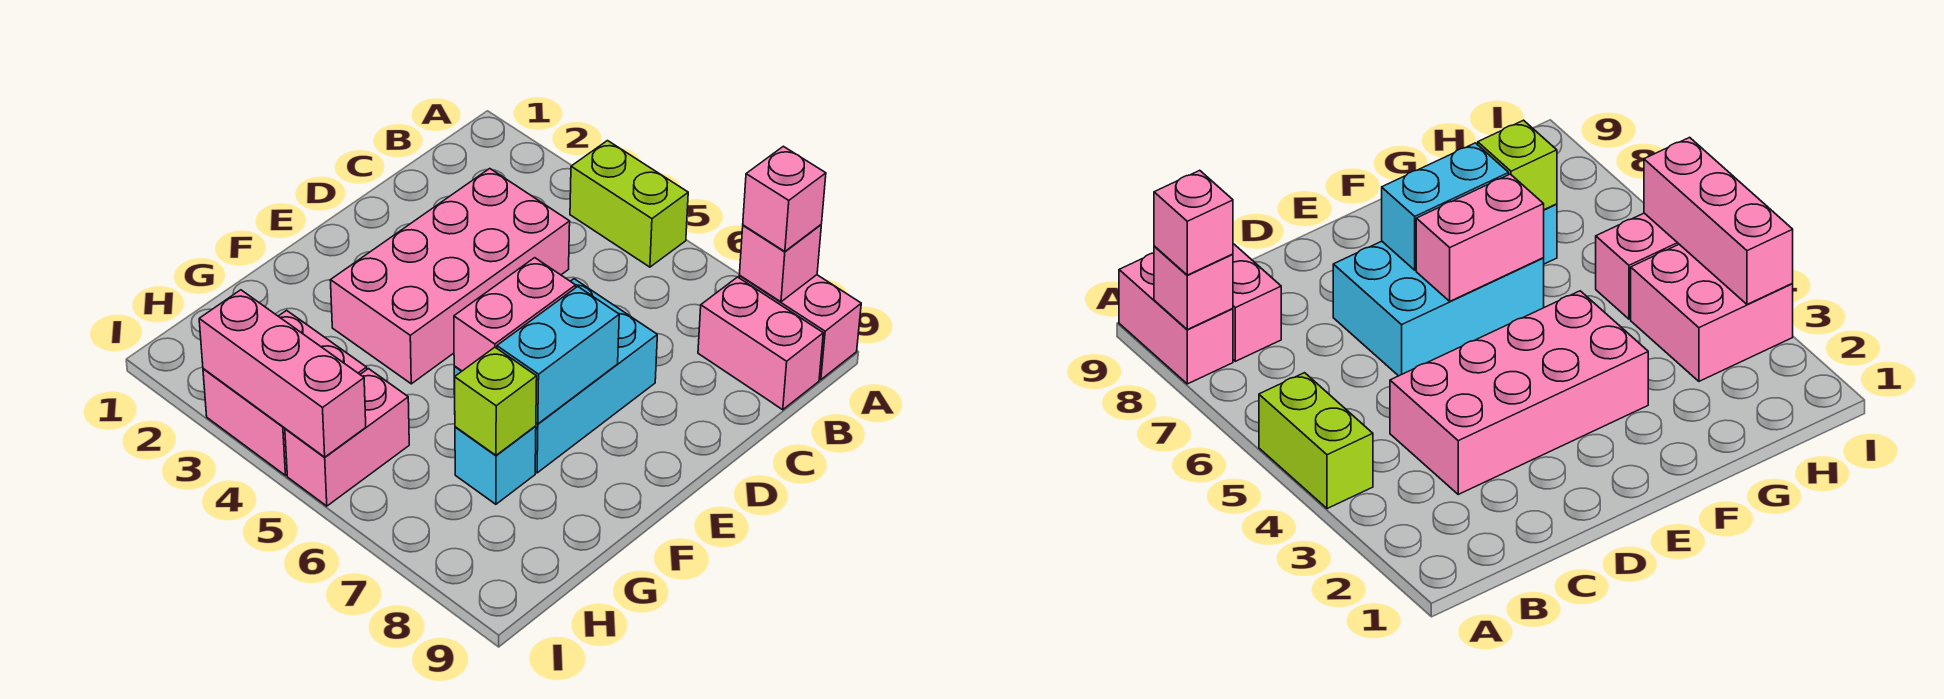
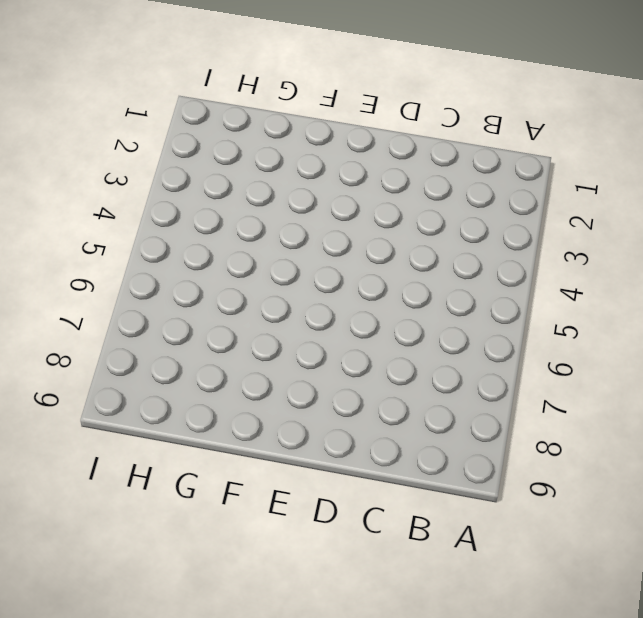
none -> lime brick A4:A5 level 1
none -> pink brick A8:A9 level 1
none -> pink brick B8:B9 level 1

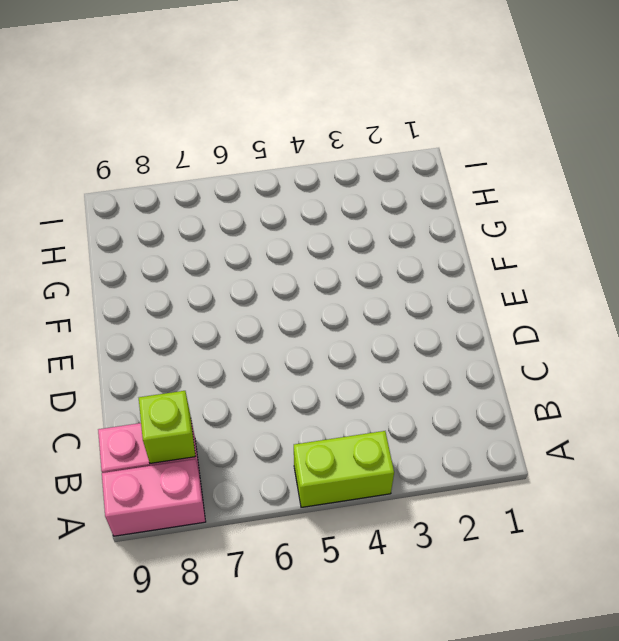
lime brick B8 level 2 -> lime brick G7 level 2
none -> pink brick C3:F4 level 1
none -> cyan brick D6:F7 level 1
none -> cyan brick G7 level 1

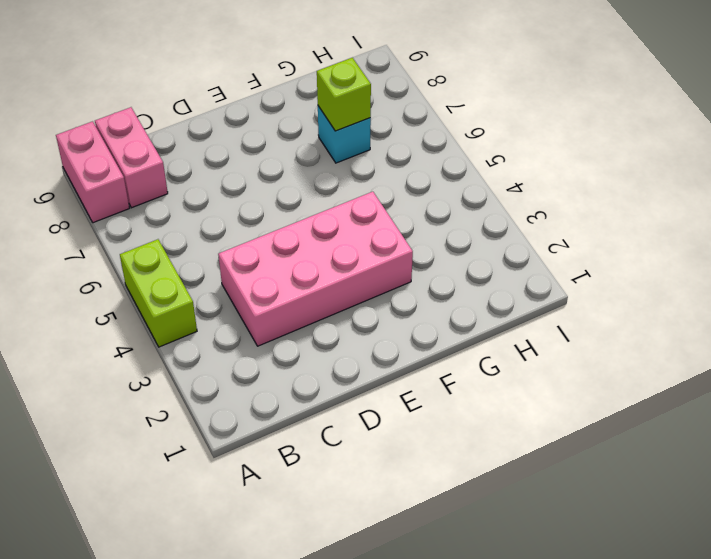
none -> cyan brick D6:F7 level 1
none -> pink brick H3:I4 level 1
none -> pink brick H5:I5 level 1

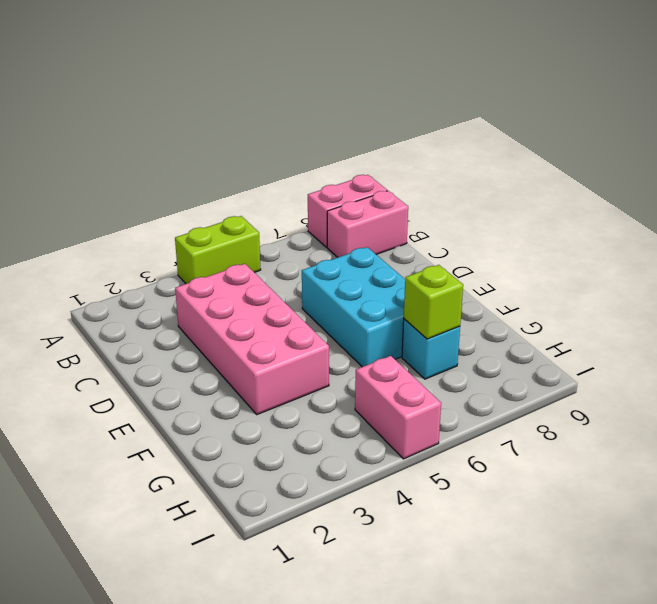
none -> pink brick H3:I4 level 1
none -> pink brick A8 level 2
none -> pink brick E6:F6 level 2

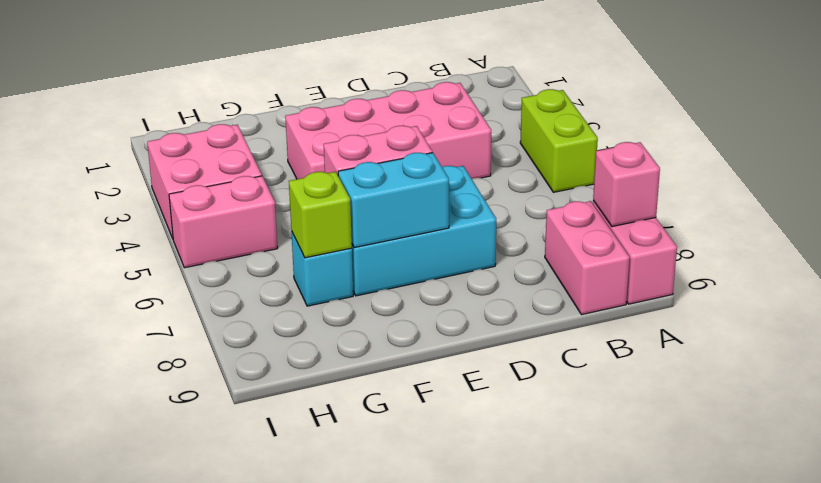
none -> pink brick I3:I5 level 2
none -> pink brick A8 level 3

